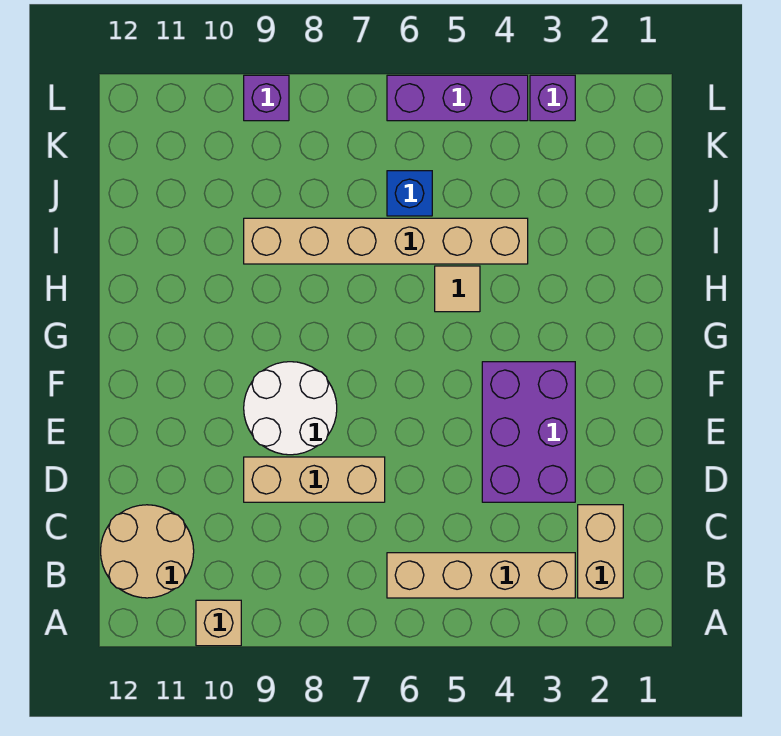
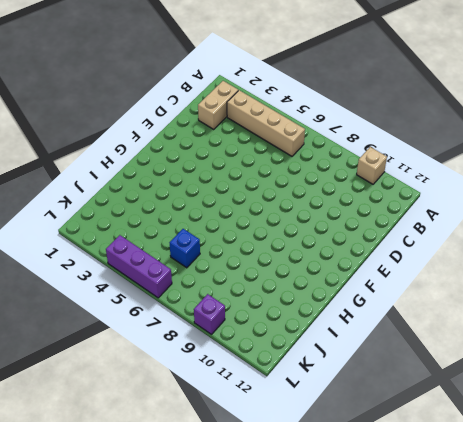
none -> tan round brick B11:C12 level 1
none -> purple brick D3:F4 level 1
none -> tan brick D7:D9 level 1

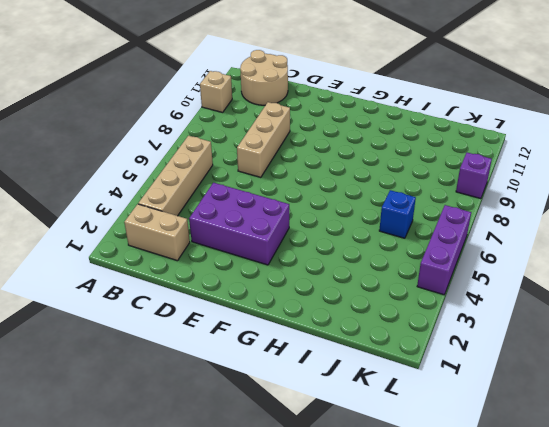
none -> white round brick E8:F9 level 1
none -> tan tile H5 level 1
none -> tan brick I4:I9 level 1

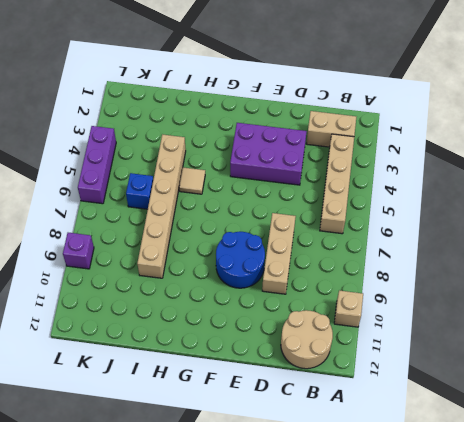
blue round brick E8:F9 level 1 -> white round brick E8:F9 level 1
none -> purple brick L3 level 1

